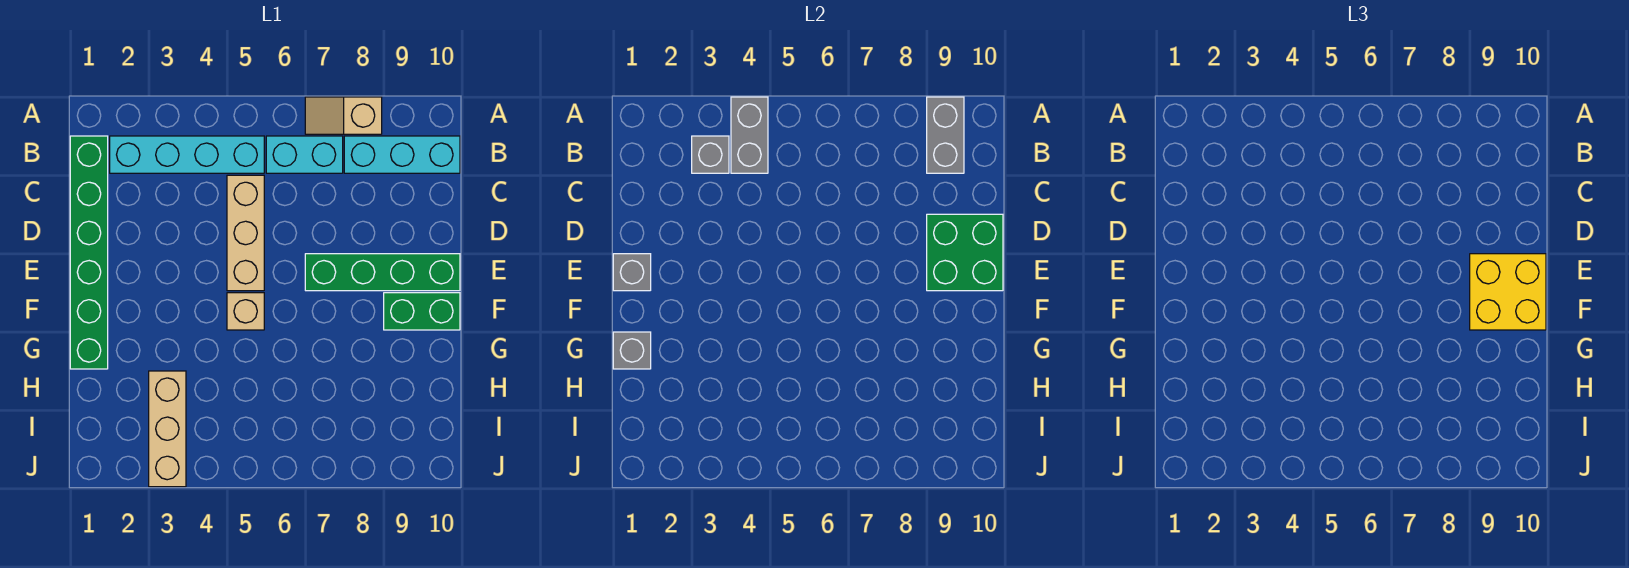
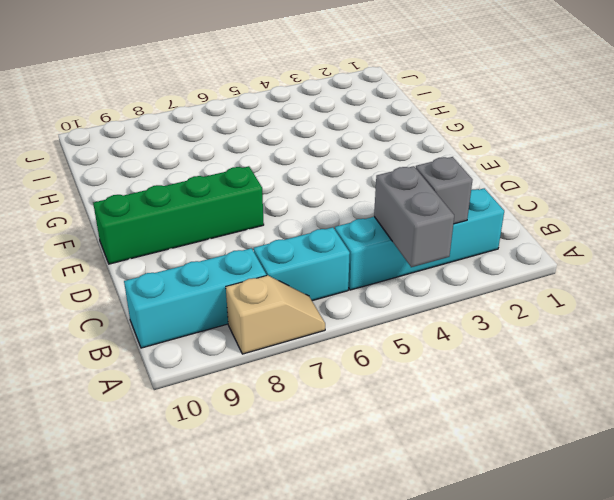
none -> green brick B1:G1 level 1
none -> tan brick C5:E5 level 1
none -> tan brick F5 level 1

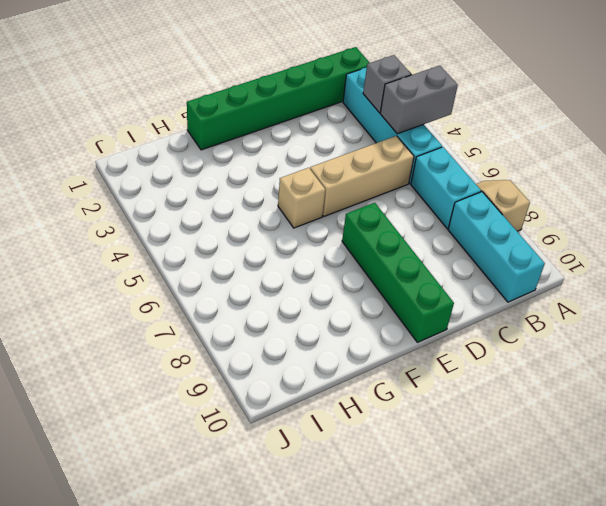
none -> green brick F9:F10 level 1
none -> tan brick H3:J3 level 1
none -> grey brick A9:B9 level 2

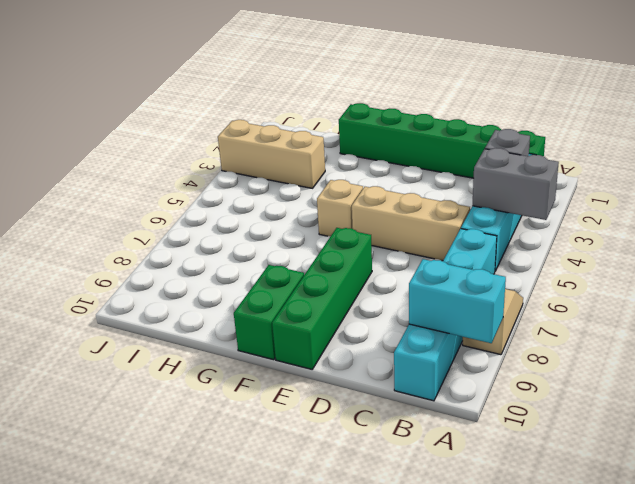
cyan brick A9:B9 level 2 -> grey brick A9:B9 level 2
none -> green brick D9:E10 level 2
none -> grey brick E1 level 2
none -> grey brick G1 level 2

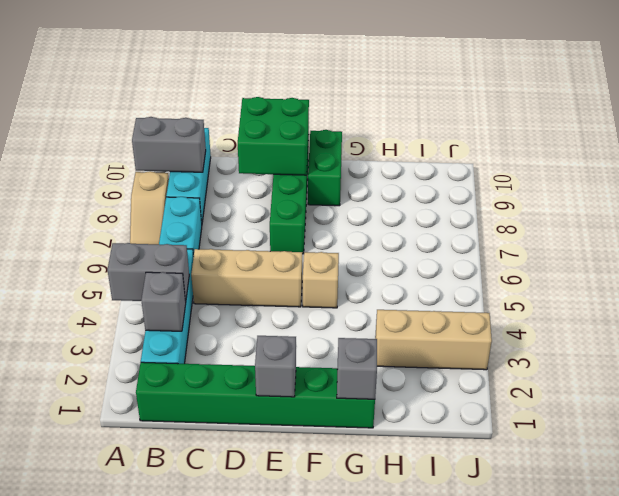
none -> yellow brick E9:F10 level 3

